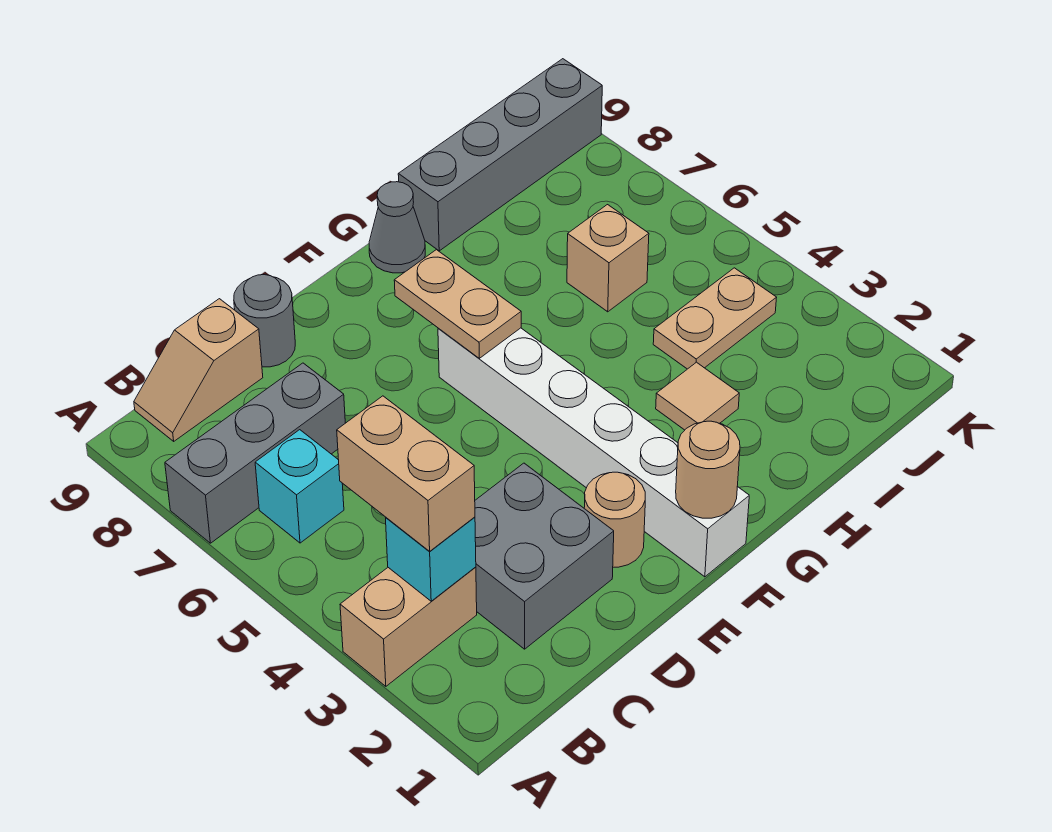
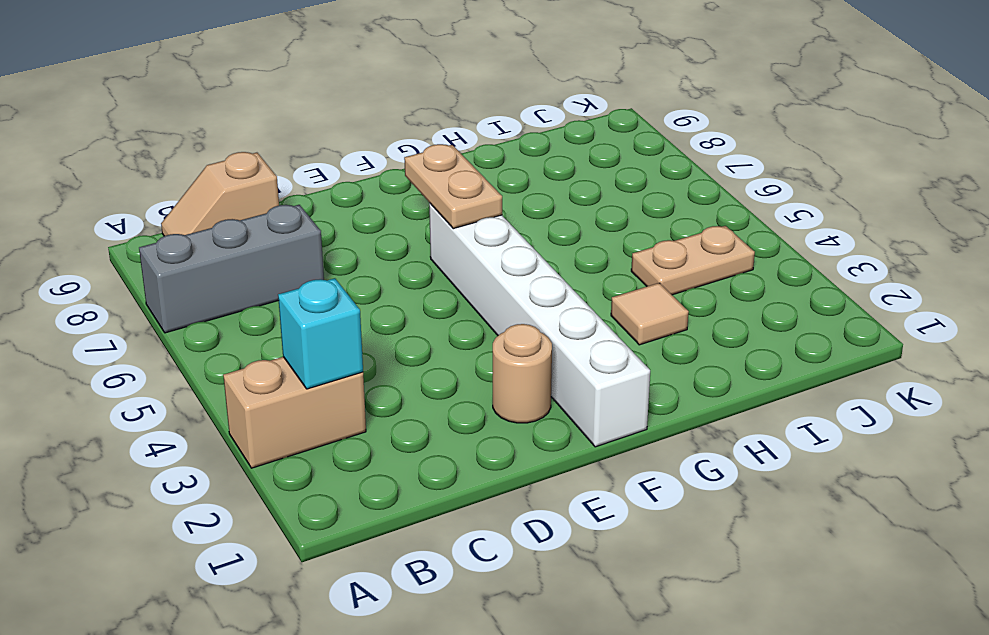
none -> cyan brick B6 level 1
none -> grey brick C2:D3 level 1
none -> grey round brick D9 level 1

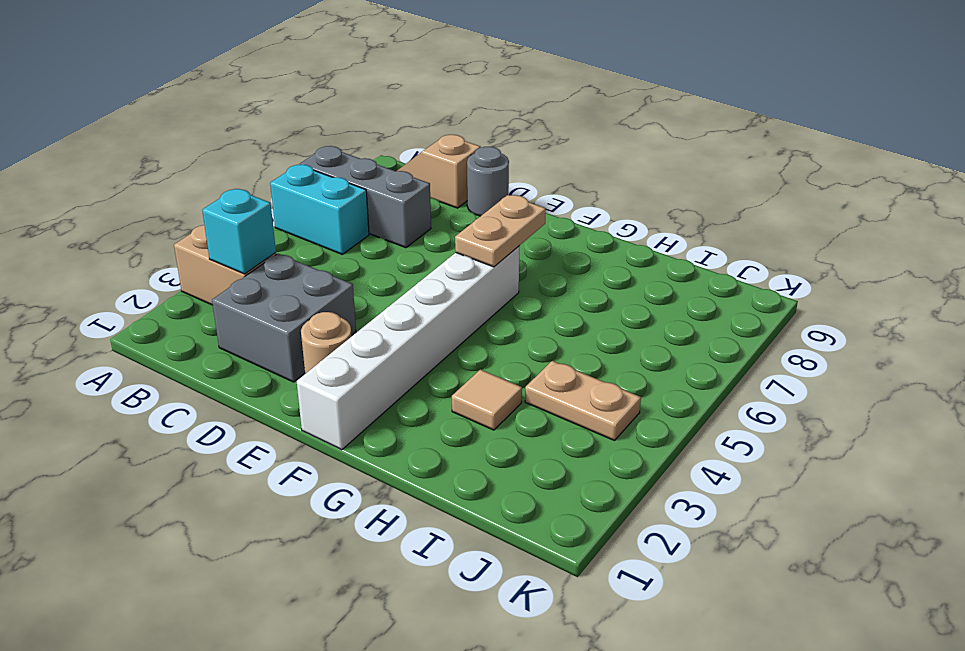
cyan brick A6:B6 level 1 -> cyan brick B6 level 1
none -> grey cone G9 level 1
none -> grey brick H9:K9 level 1
none -> tan brick I6 level 1

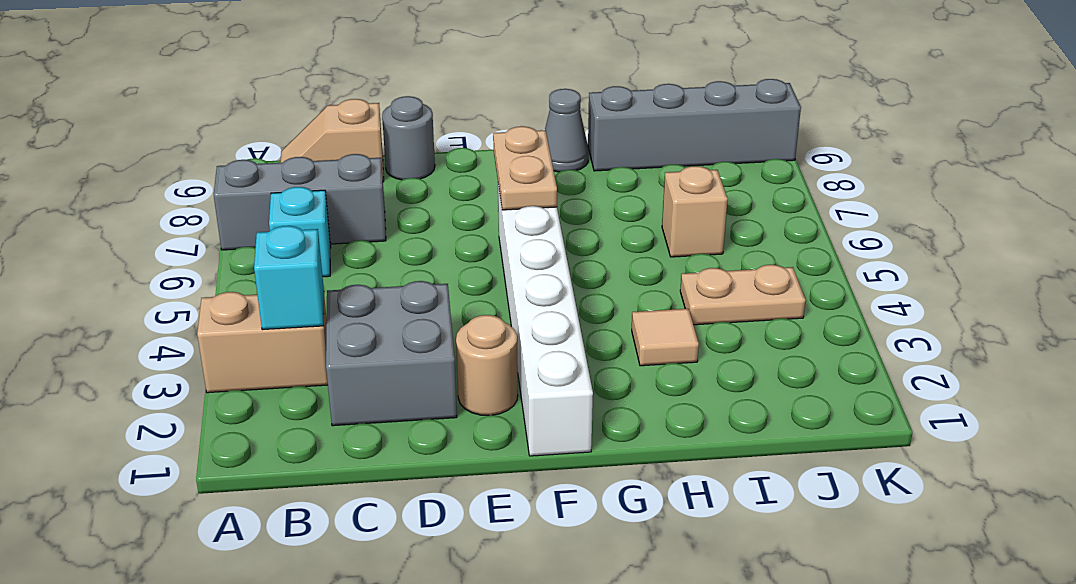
none -> tan round brick F1 level 2
none -> tan brick B3:B4 level 3

